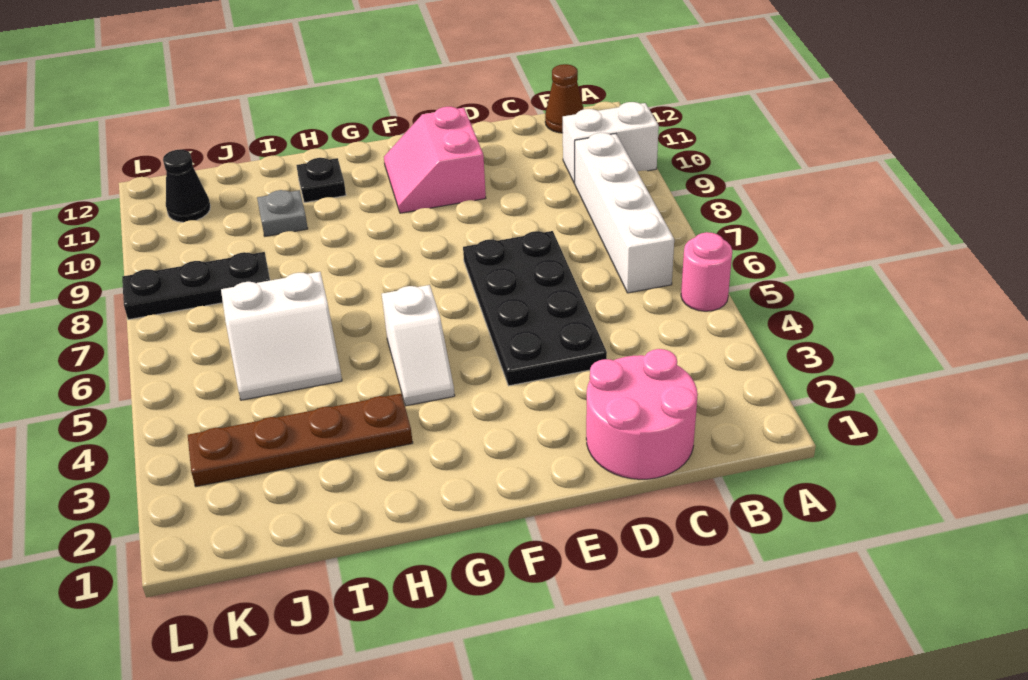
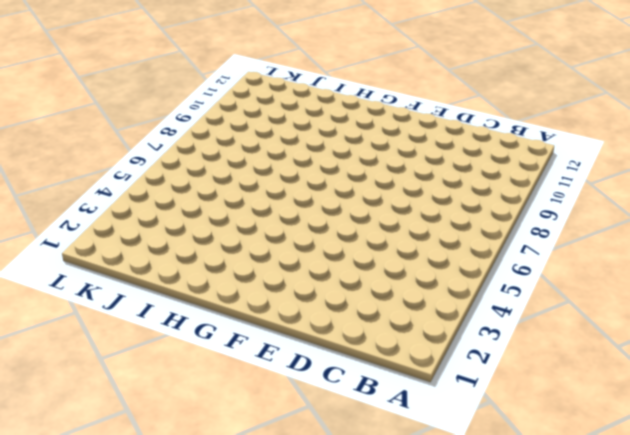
none -> pink round brick A5 level 1
none -> white brick A10:B10 level 1
none -> white brick B6:B9 level 1

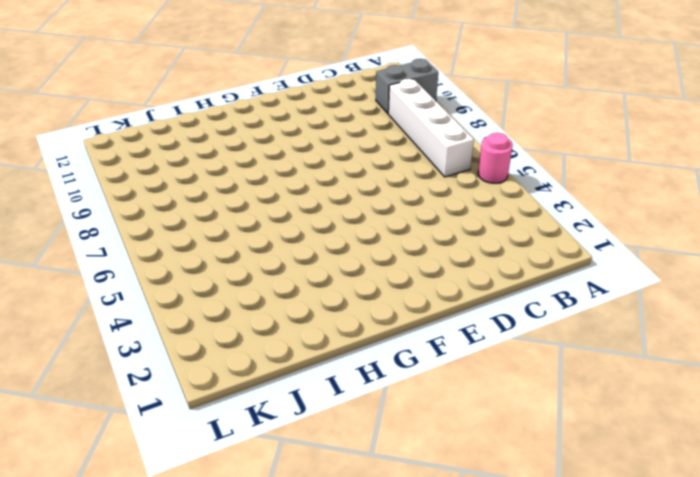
grey brick A10:B10 level 1 -> white brick A10:B10 level 1
none -> brown cone B12 level 1
none -> pink round brick C1:D2 level 1
none -> black plate D4:E7 level 1

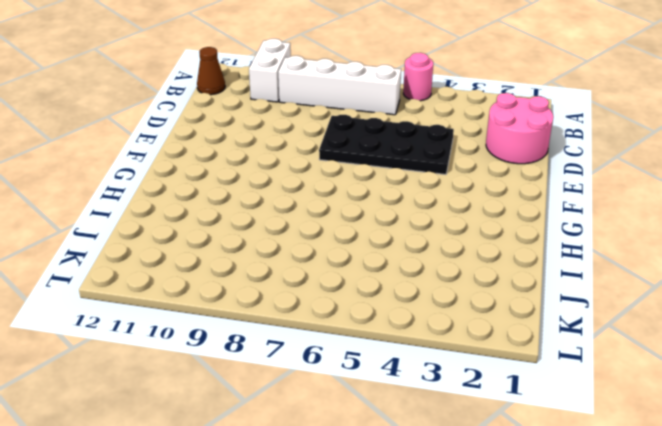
none -> pink slope E10:F11 level 1 top E
none -> white slope G4:G5 level 1 top 5
none -> brown plate H3:K3 level 1

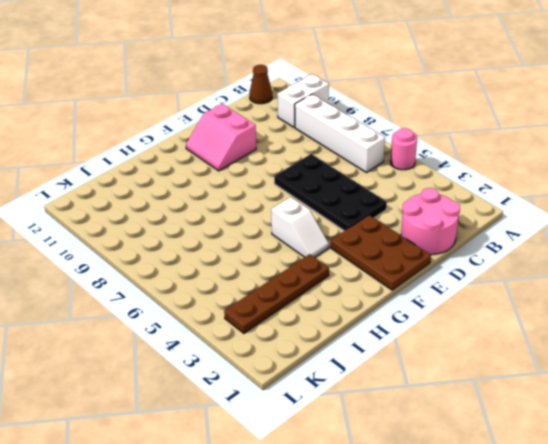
brown plate E1:F3 level 1 -> none
none -> black plate H11 level 1
none -> white slope I5:J6 level 1 top 6
none -> grey plate I10 level 1

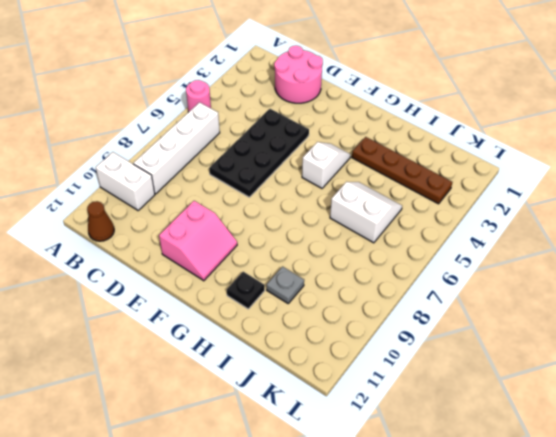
none -> black plate J8:L8 level 1
none -> black cone K11 level 1

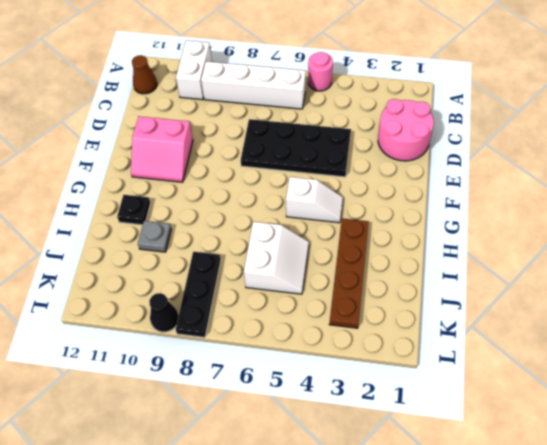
black cone L9 level 1 -> black cone K11 level 1

